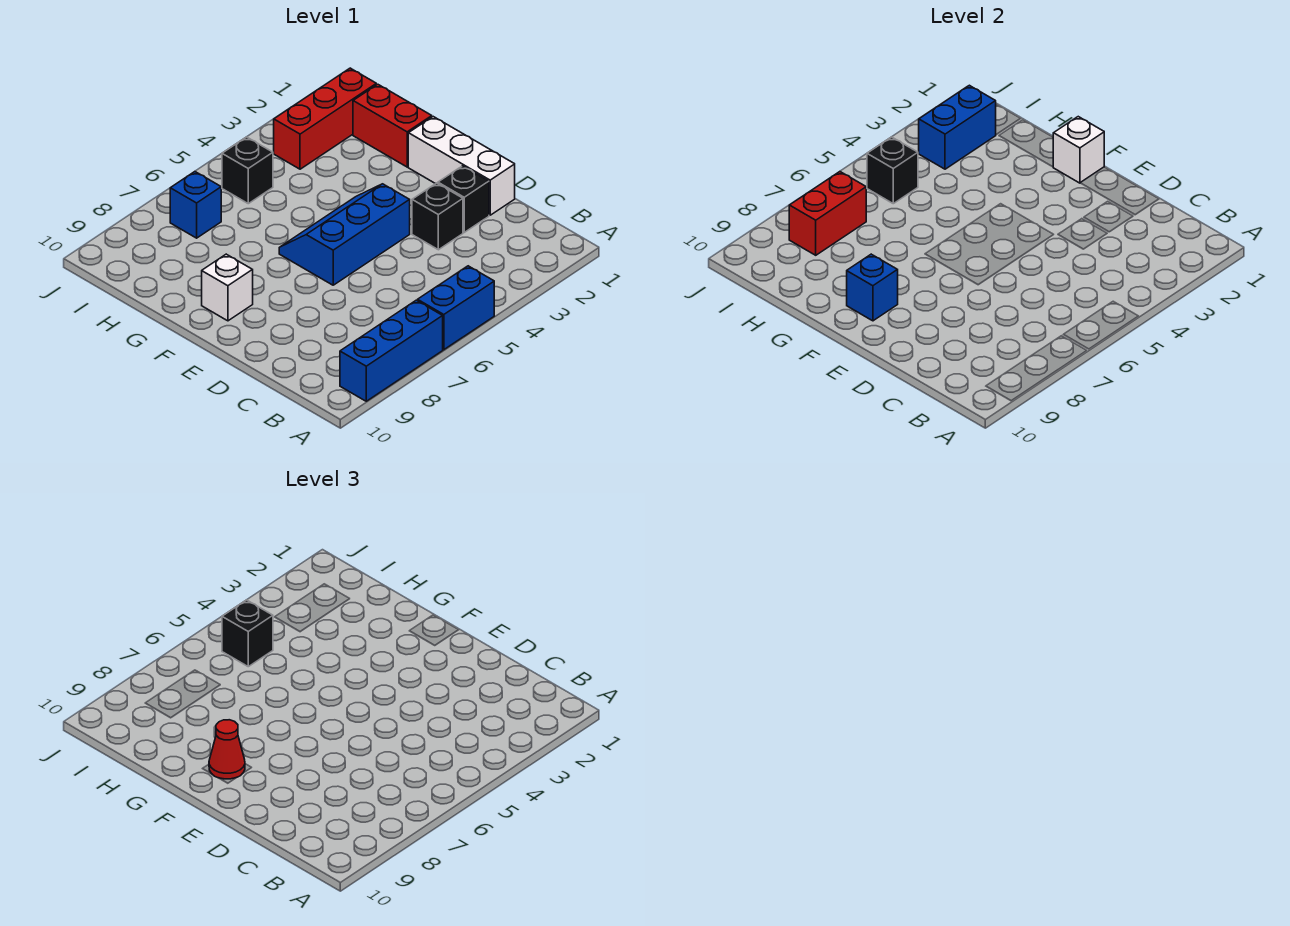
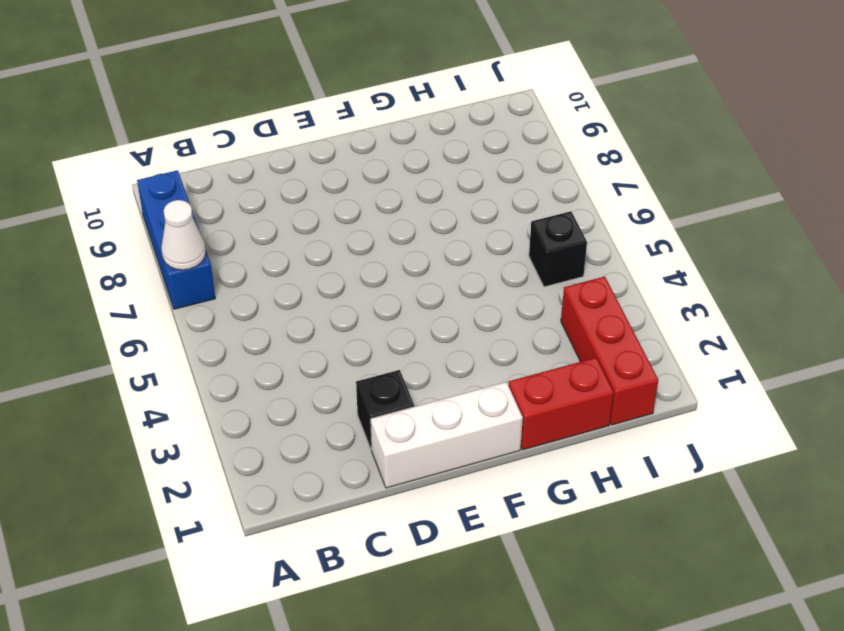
white cone A7 level 2 -> none
none -> blue brick A5:A6 level 1
none -> black brick D3 level 1
none -> blue slope E4:F6 level 1 top E

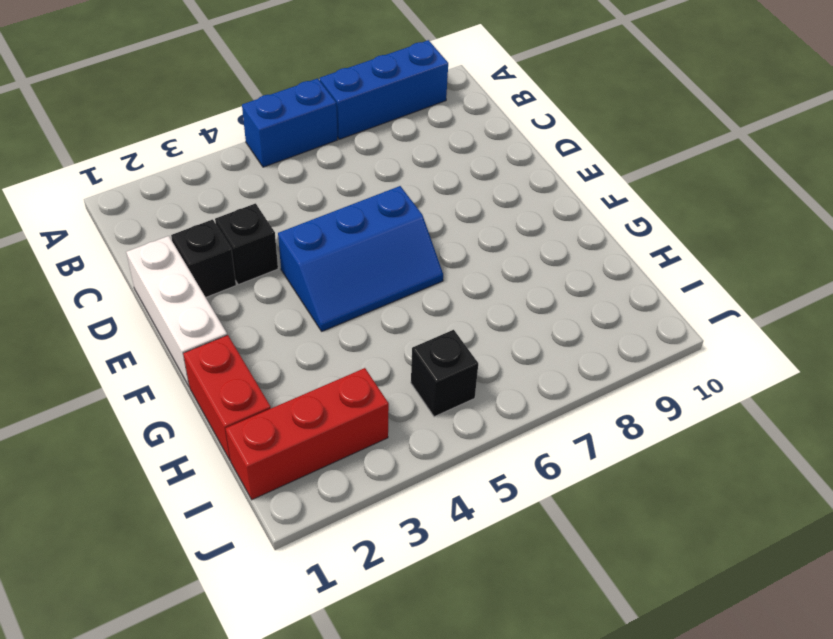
none -> white brick F9 level 1
none -> blue brick I7 level 1
none -> white brick F1 level 2

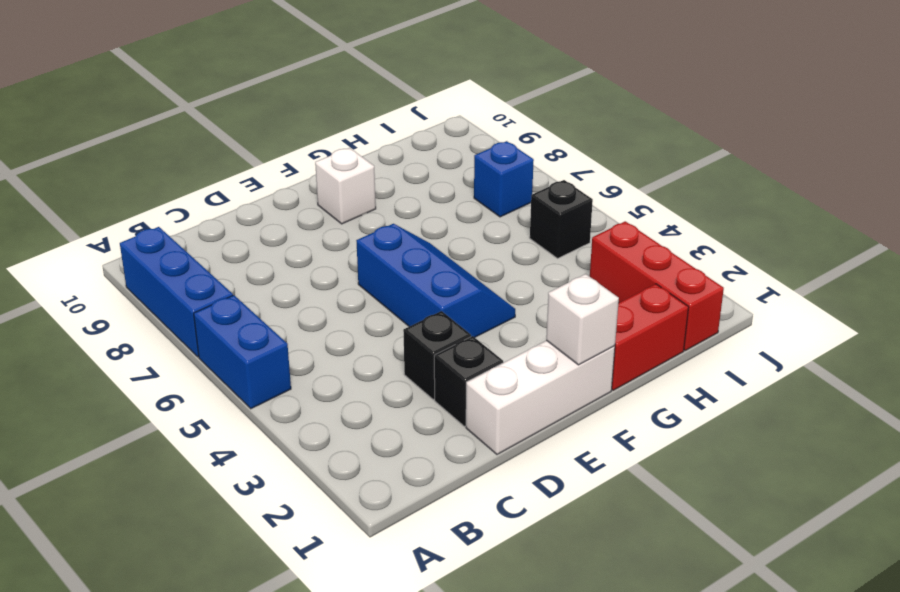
none -> blue brick F9 level 2
none -> blue brick I2:I3 level 2
none -> black brick I5 level 2

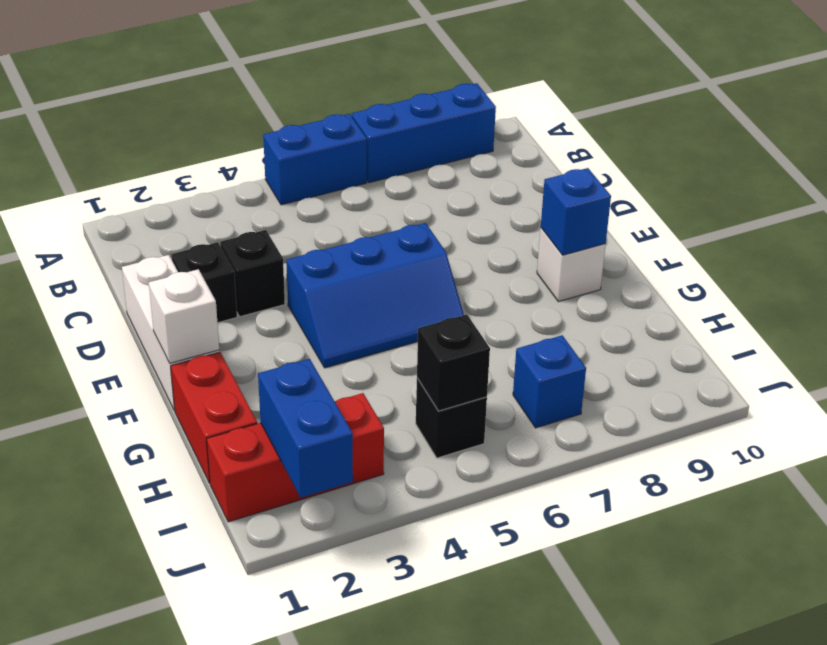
blue brick I2:J2 level 2 -> blue brick I2:I3 level 2
none -> red brick I7:I8 level 2
none -> red cone F9 level 3
none -> black brick I5 level 3

